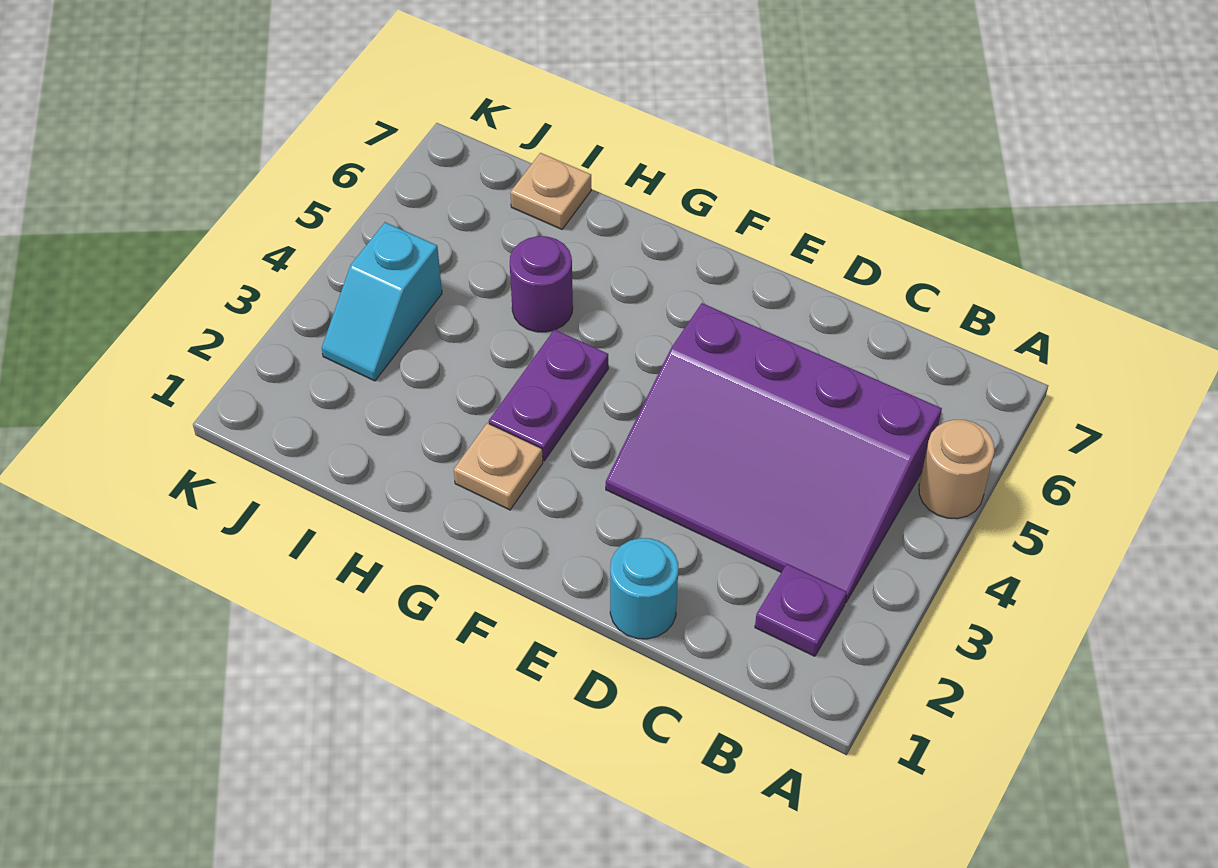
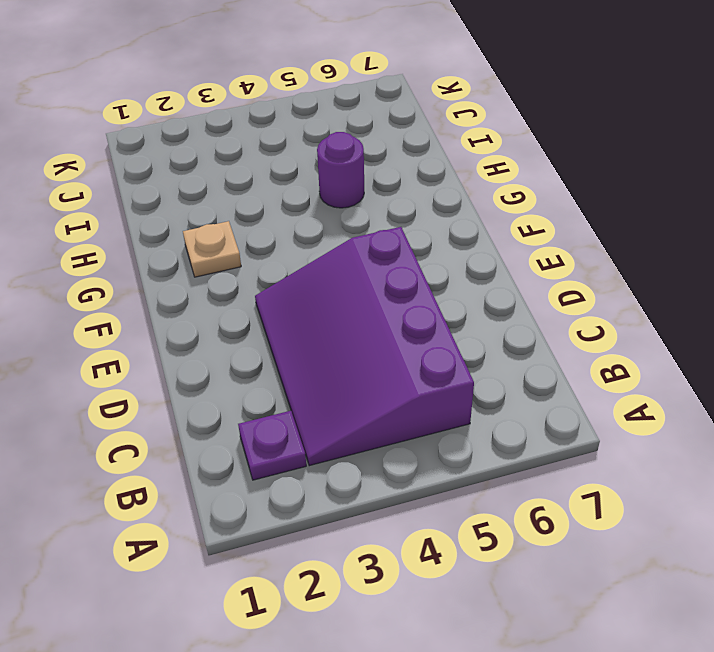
none -> tan round brick A5 level 1
none -> cyan round brick D1 level 1

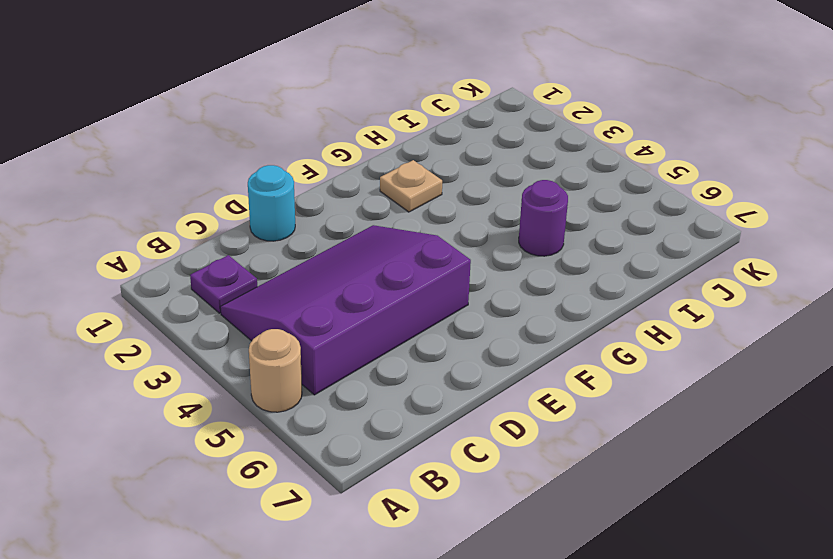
none -> purple plate G3:G4 level 1
none -> tan plate I7 level 1

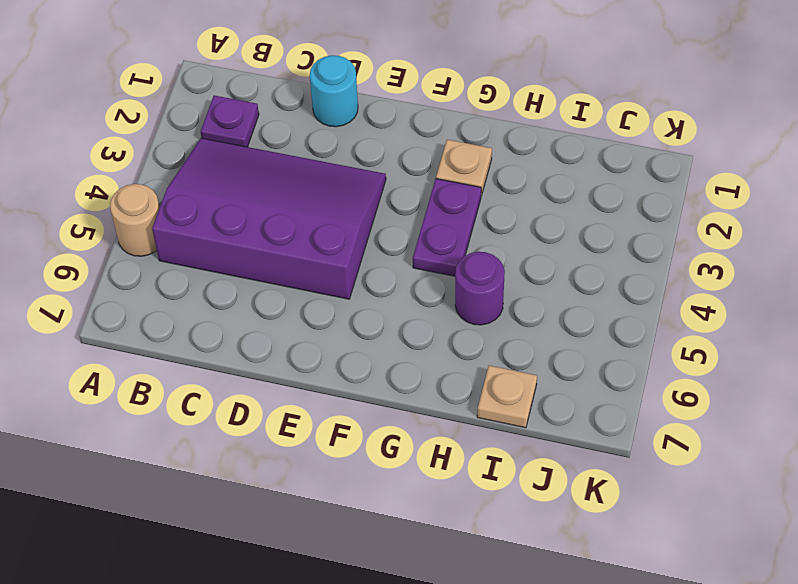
none -> cyan slope J3:J4 level 1 top 4

